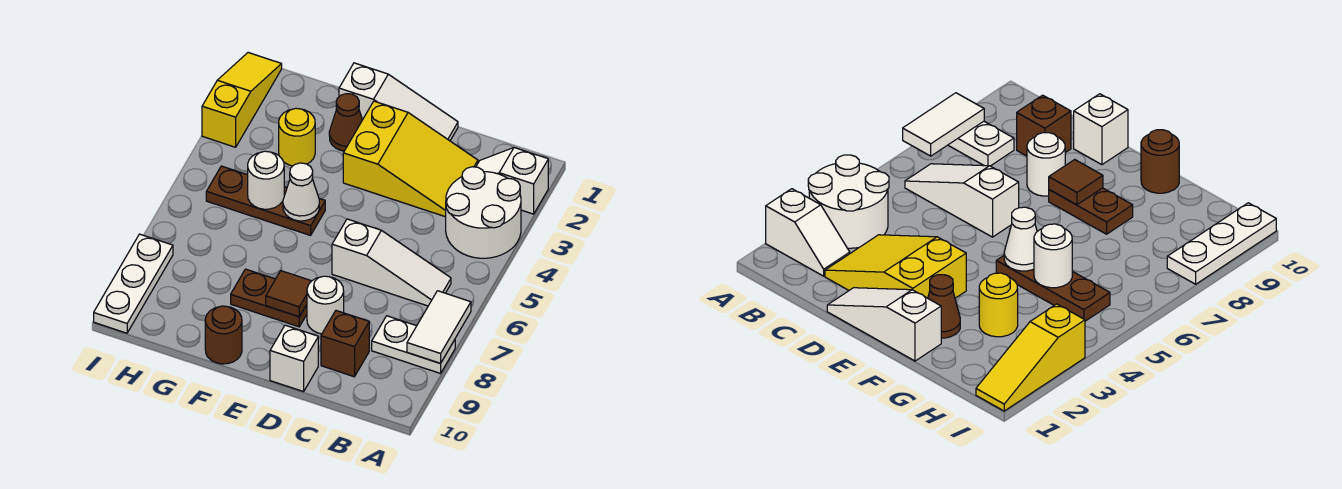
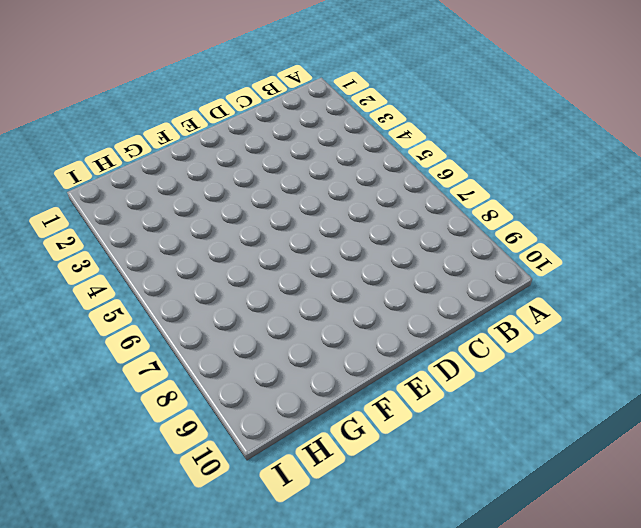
none -> white slope A2:B2 level 1 top A
none -> white round brick A3:B4 level 1
none -> white plate A8:B8 level 1

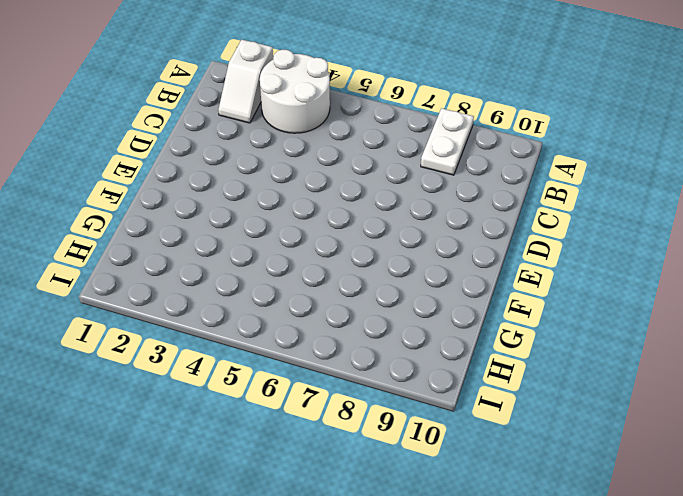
none -> white slope B6:D6 level 1 top D
none -> yellow slope C2:E3 level 1 top E
none -> brown brick C9 level 1

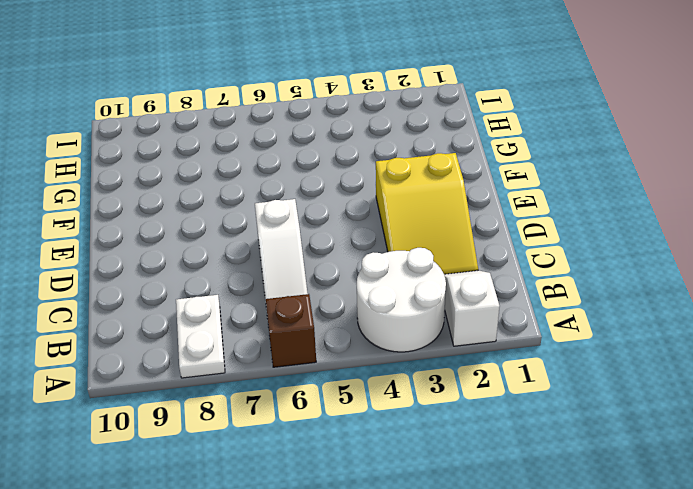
brown brick A6 level 1 -> brown brick C9 level 1
none -> white slope D1:F1 level 1 top F
none -> white round brick D8 level 1
none -> white brick D10 level 1

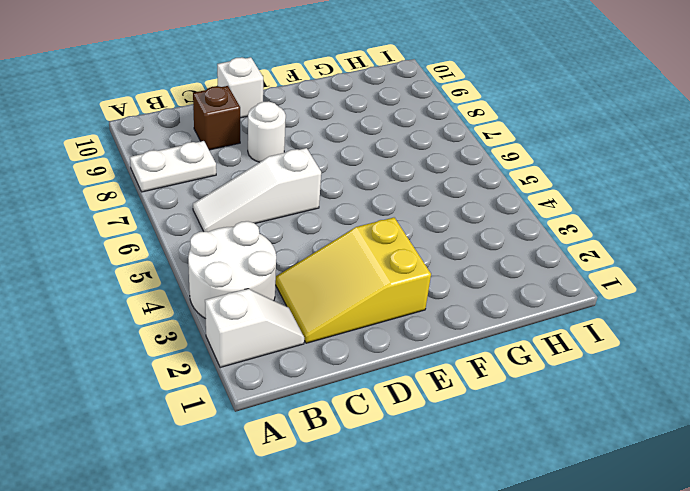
none -> white slope D1:F1 level 1 top F
none -> brown plate E8:F8 level 1
none -> brown cone F2 level 1

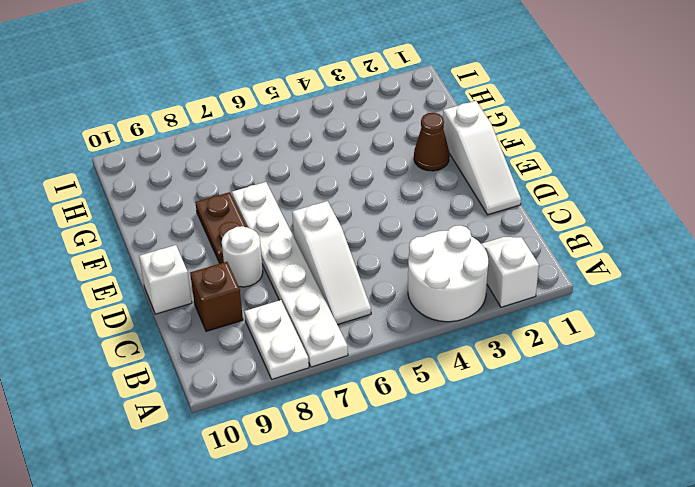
white plate A7:F7 level 1 -> none
none -> yellow slope C2:E3 level 1 top E
none -> brown plate F5:H5 level 1
none -> brown round brick F10 level 1

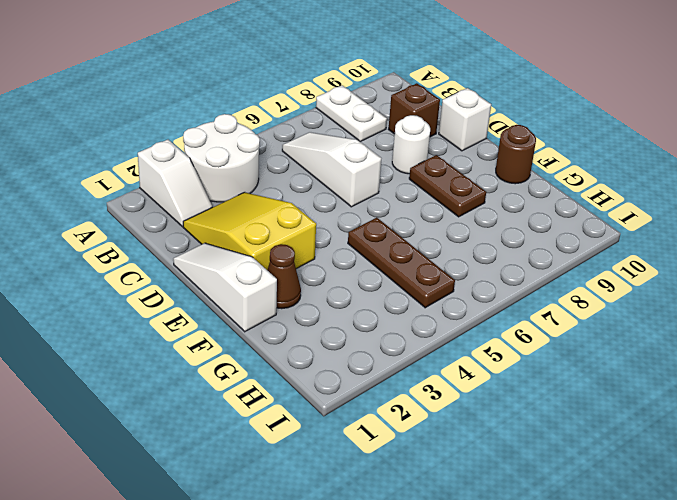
none -> yellow round brick G3 level 1
none -> yellow slope I1:I3 level 1 top 3
none -> white plate I8:I10 level 1

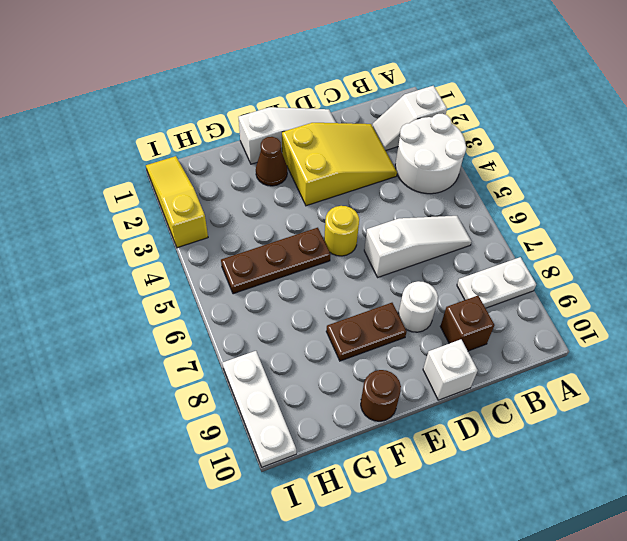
yellow round brick E5 level 1 -> yellow round brick G3 level 1
none -> white tile A7:A8 level 2
none -> brown tile E8 level 2
none -> white cone F5 level 2

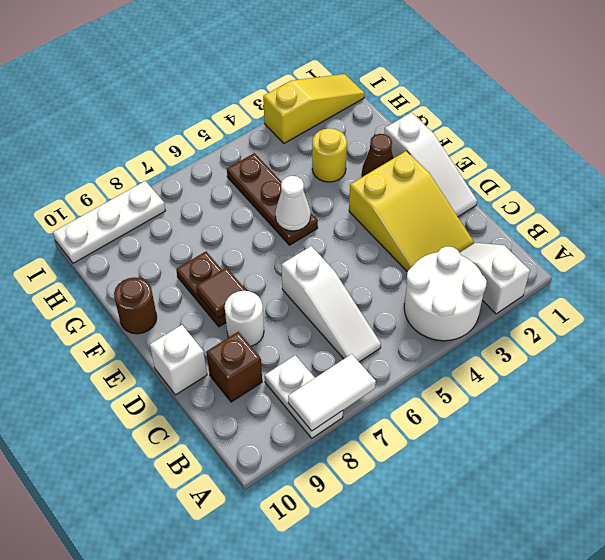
none -> white round brick G5 level 2

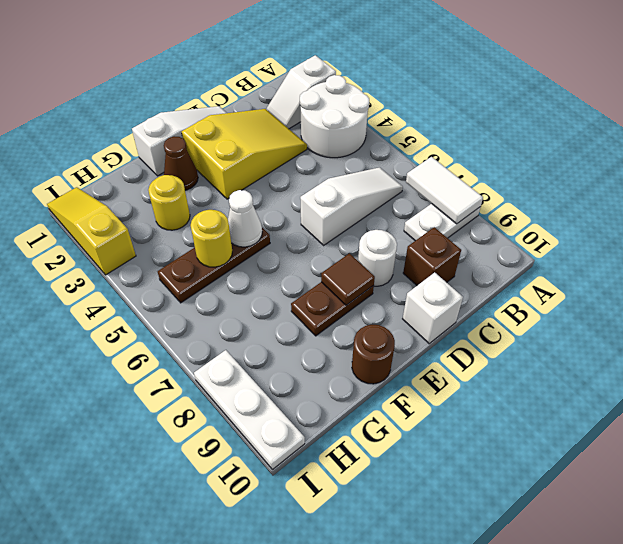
yellow round brick G5 level 2 -> white round brick G5 level 2

